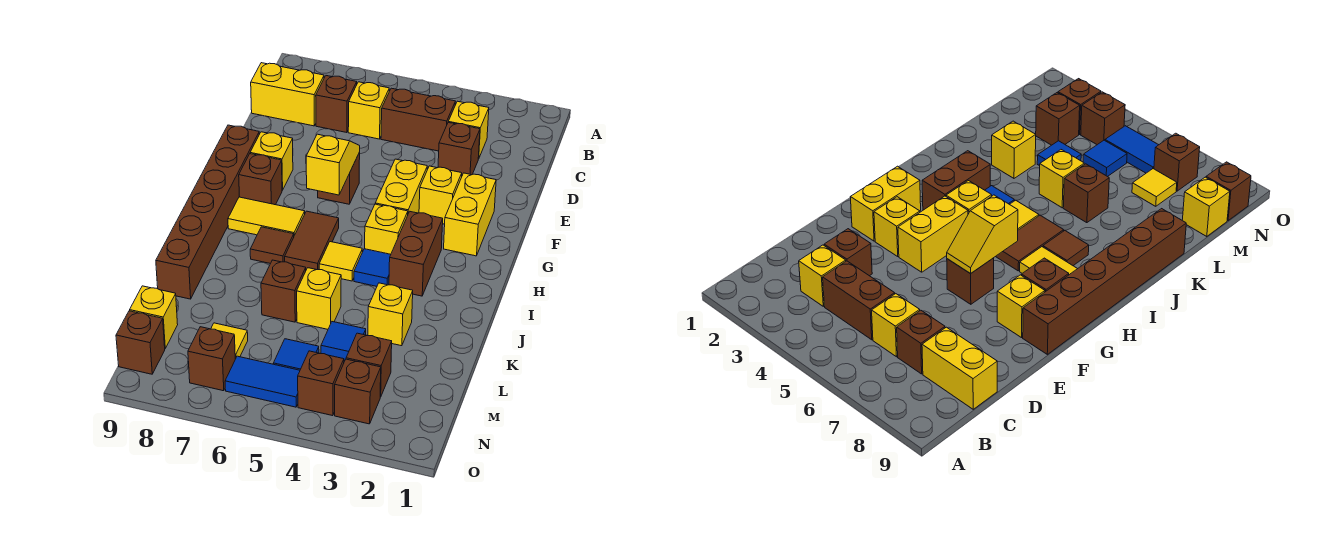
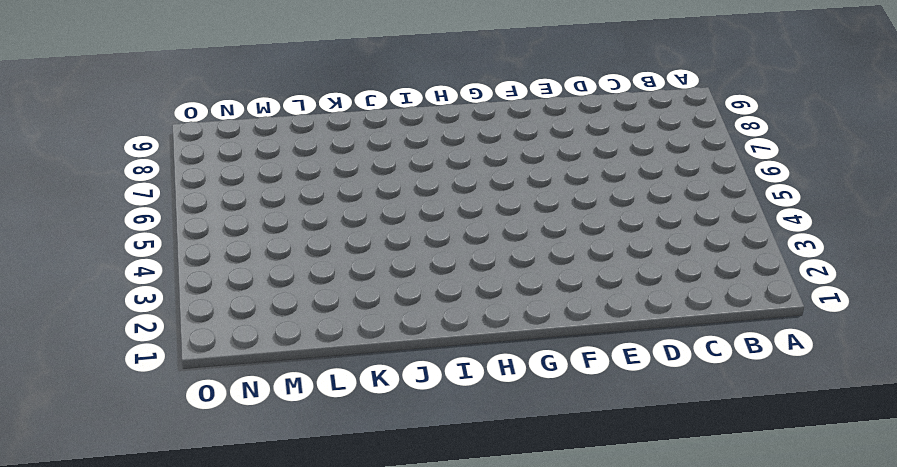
none -> yellow brick C3 level 1
none -> brown brick C4:C5 level 1
none -> yellow brick C6 level 1
none -> brown brick C7 level 1

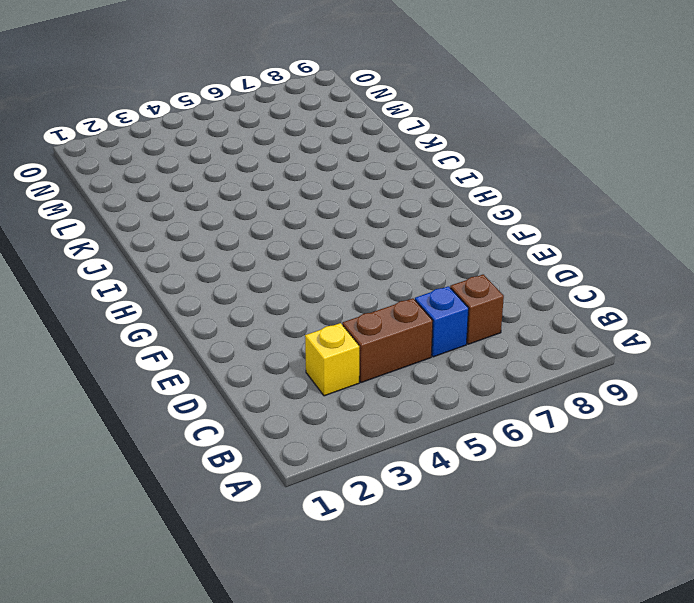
blue brick C6 level 1 -> yellow brick C6 level 1
none -> yellow brick C8:C9 level 1
none -> brown brick D3 level 1
none -> yellow brick F2:G2 level 1
none -> yellow brick F3 level 1

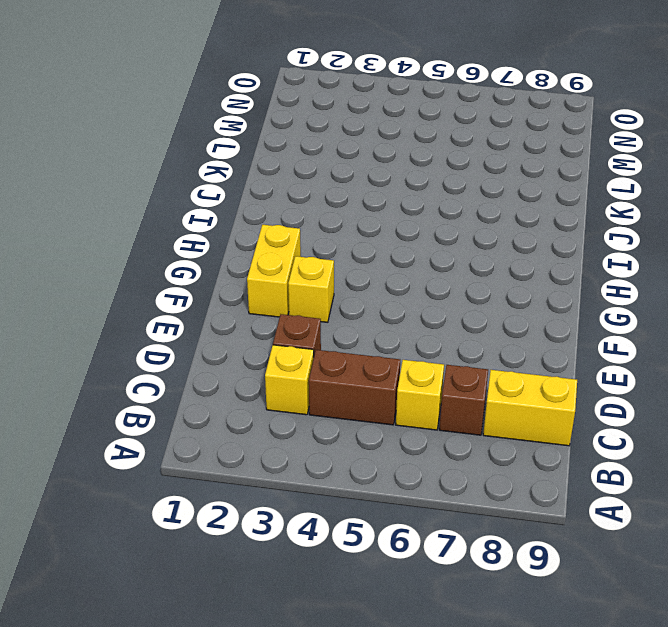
none -> yellow brick F4:G4 level 1
none -> brown brick F6 level 1
none -> yellow brick F8 level 1
none -> brown brick F9:K9 level 1

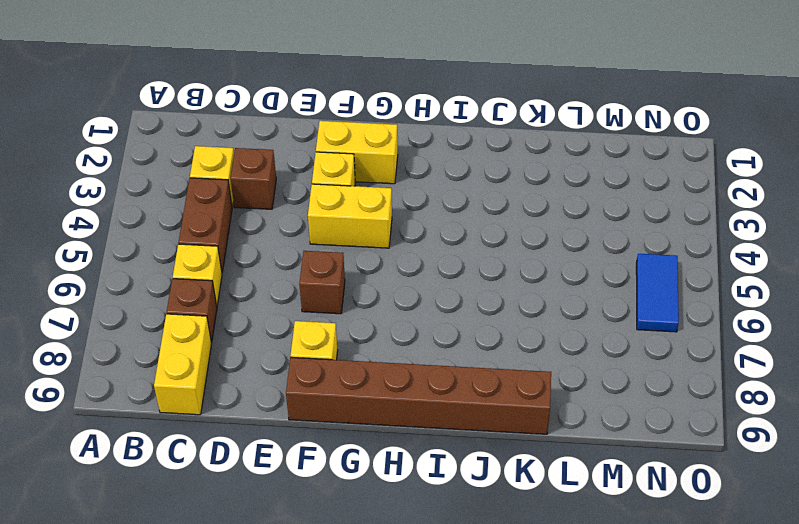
none -> brown brick G8 level 1
none -> brown brick H3:I3 level 1
none -> yellow brick H4 level 1
none -> brown tile H6:I6 level 1

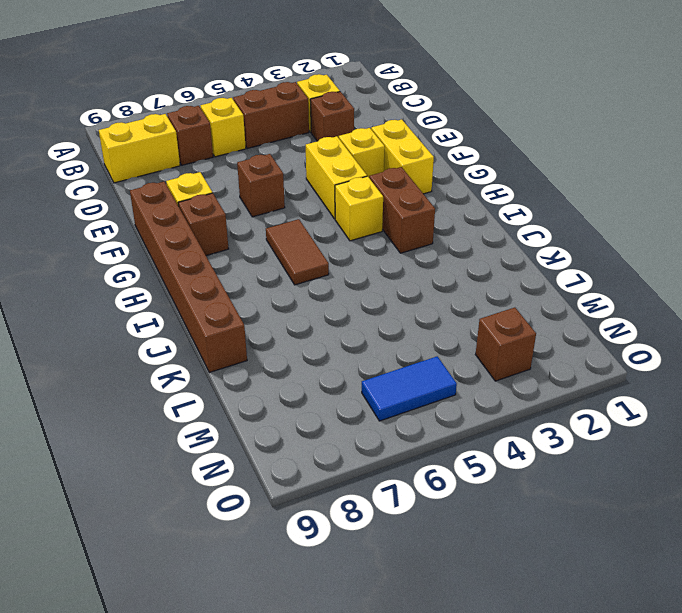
none -> yellow tile H7:H8 level 1
none -> blue tile I4 level 1
none -> yellow tile I5 level 1
none -> brown tile I7 level 1

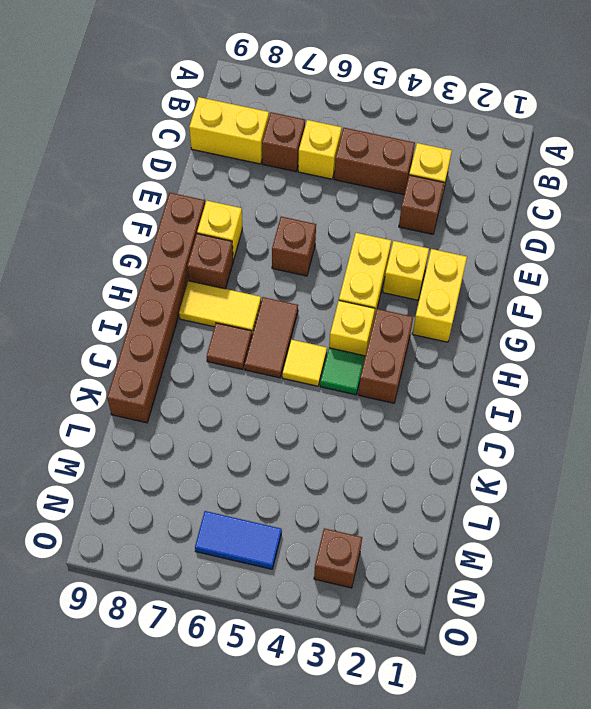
green tile I4 level 1 -> blue tile I4 level 1
none -> yellow brick K3 level 1
none -> yellow brick K5 level 1
none -> brown brick K6 level 1
none -> blue tile L4 level 1

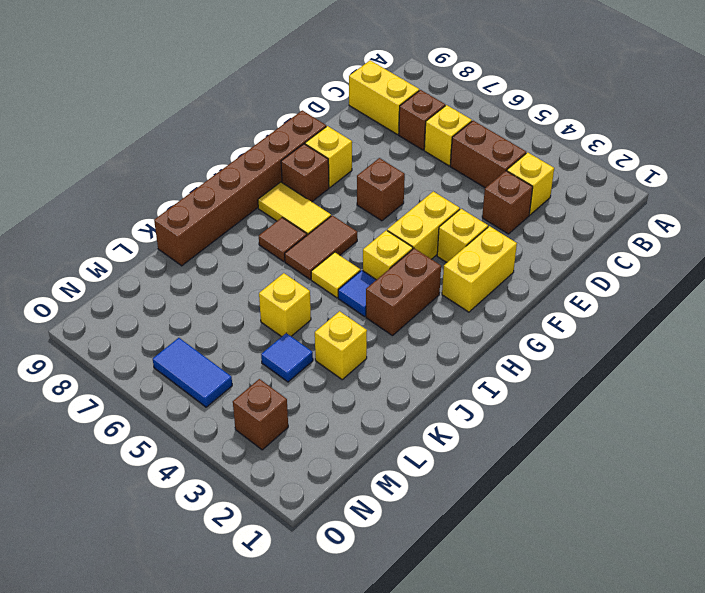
none -> brown brick K6 level 1
none -> brown brick M3 level 1
none -> blue tile M5 level 1
none -> yellow tile M7 level 1

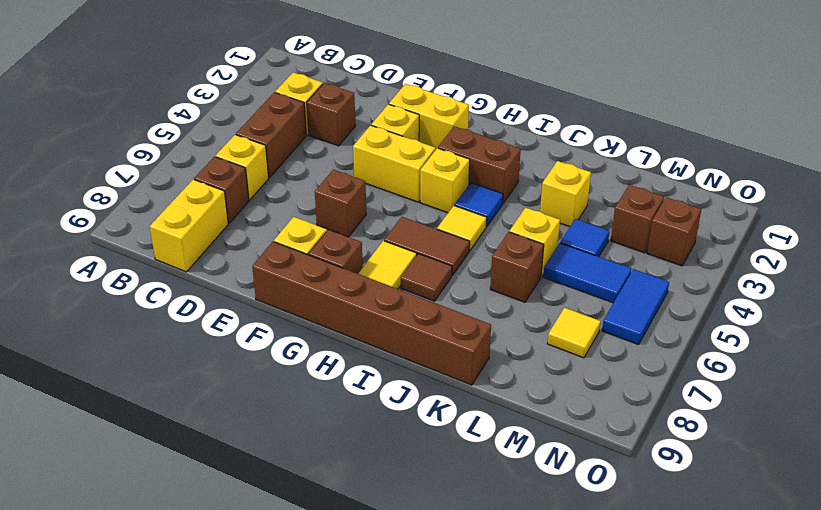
blue tile L5:M5 level 1 -> blue tile M5 level 1
none -> yellow brick M9 level 1
none -> brown brick N4 level 1
none -> brown brick N7 level 1
none -> brown brick N9 level 1

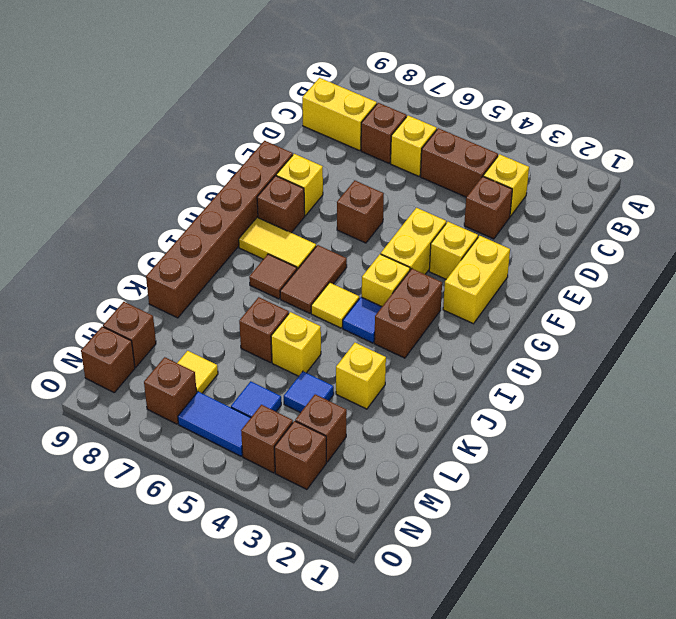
brown brick M9 level 1 -> yellow brick M9 level 1
none -> yellow slope F6:G6 level 2 top G

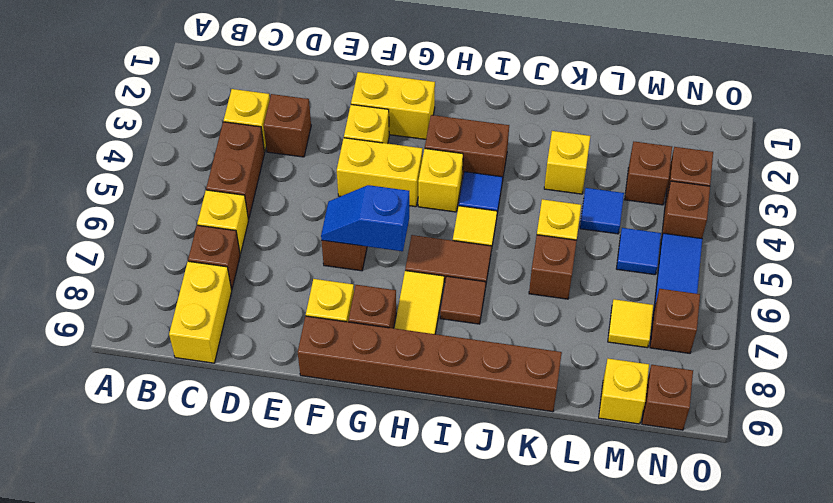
blue slope F6:G6 level 2 top G -> yellow slope F6:G6 level 2 top G

